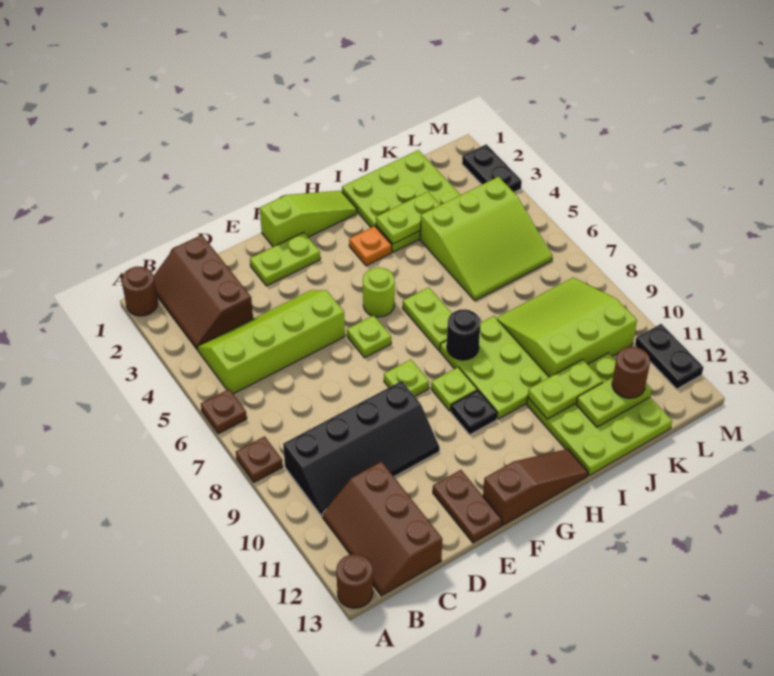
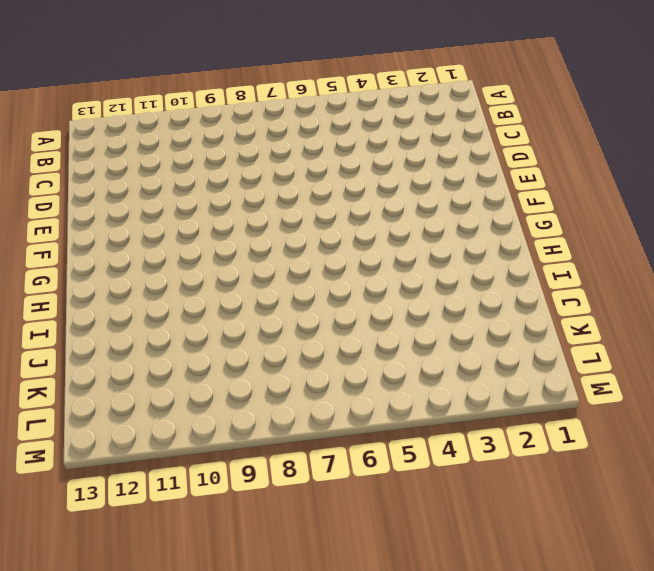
none -> brown round brick A1 level 1
none -> brown plate A6 level 1
none -> brown plate A8 level 1
none -> brown round brick A13 level 1

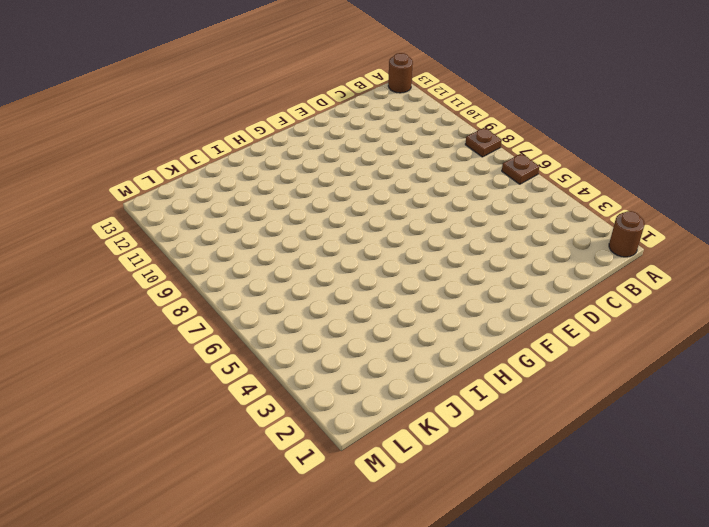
none -> brown slope B1:C3 level 1 top C
none -> lime slope B4:E5 level 1 top 5
none -> black slope B9:E10 level 1 top 9
none -> brown slope B11:C13 level 1 top C

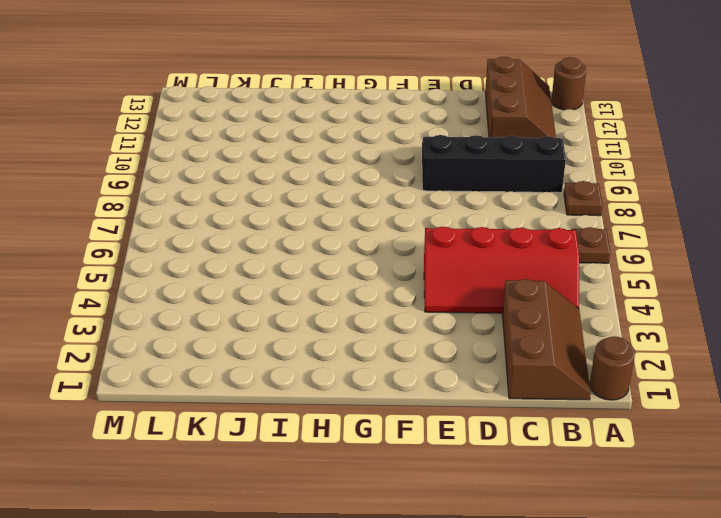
red slope B4:E5 level 1 top 5 -> lime slope B4:E5 level 1 top 5
none -> lime plate E2:F2 level 1
none -> brown plate E12:E13 level 1
none -> lime slope F1:H1 level 1 top F
none -> lime plate F6 level 1

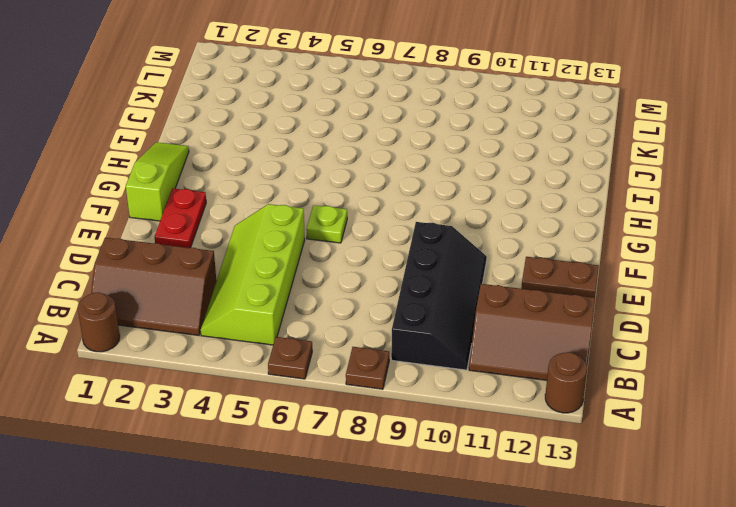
red plate E2:F2 level 1 -> lime plate E2:F2 level 1
none -> lime plate F8 level 1
none -> brown slope F13:H13 level 1 top F
none -> lime round brick G5 level 1
none -> lime plate G9 level 1

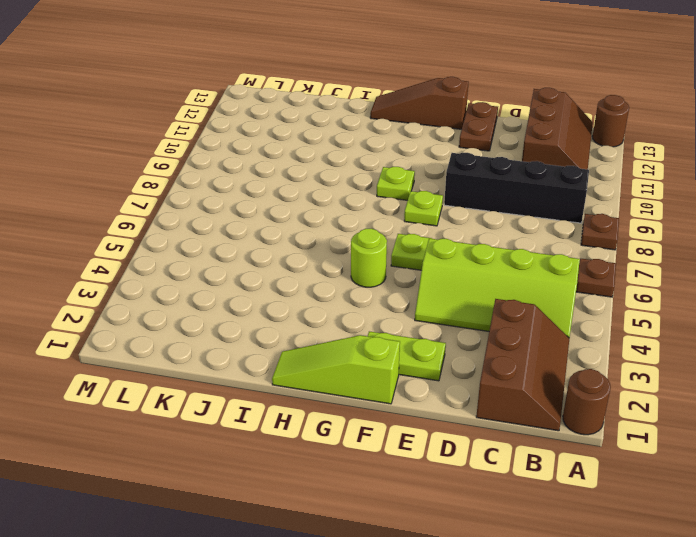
none -> black plate G10 level 1
none -> orange plate H3 level 1
none -> lime plate H6:H7 level 1
none -> lime plate H8:I10 level 1

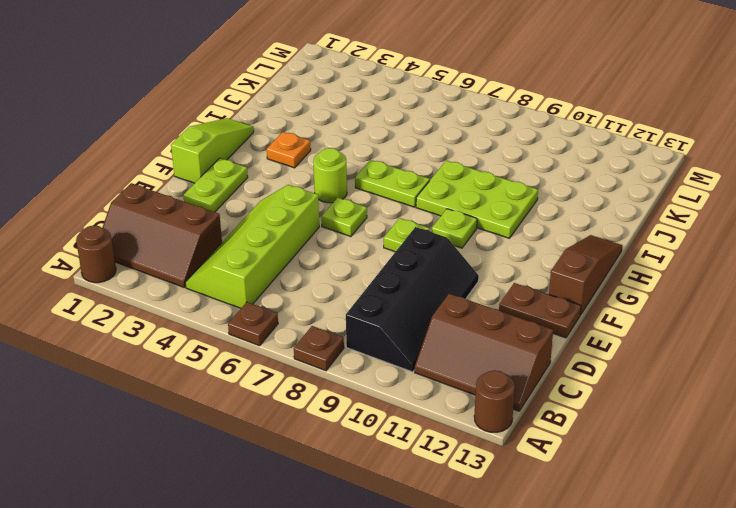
none -> black plate G10 level 1
none -> lime plate I1:K3 level 1
none -> lime plate I11:K13 level 1
none -> lime slope J4:L6 level 1 top 4

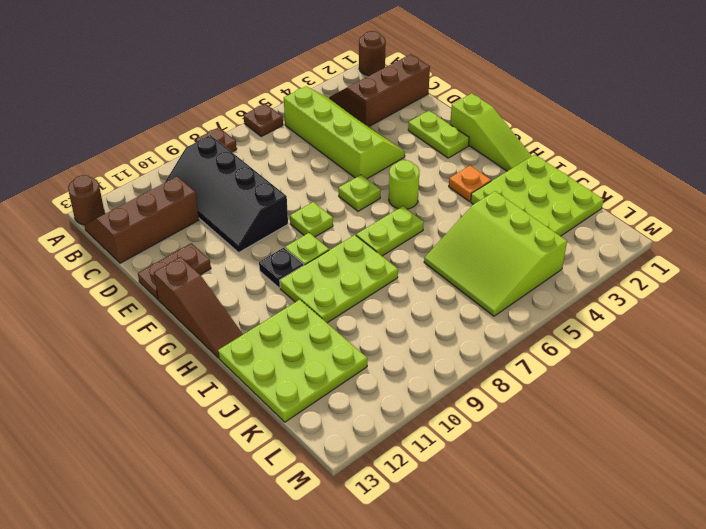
none -> lime slope J8:L10 level 1 top 10
none -> black plate M2:M3 level 1
none -> black plate M11:M12 level 1
none -> black round brick H8 level 2

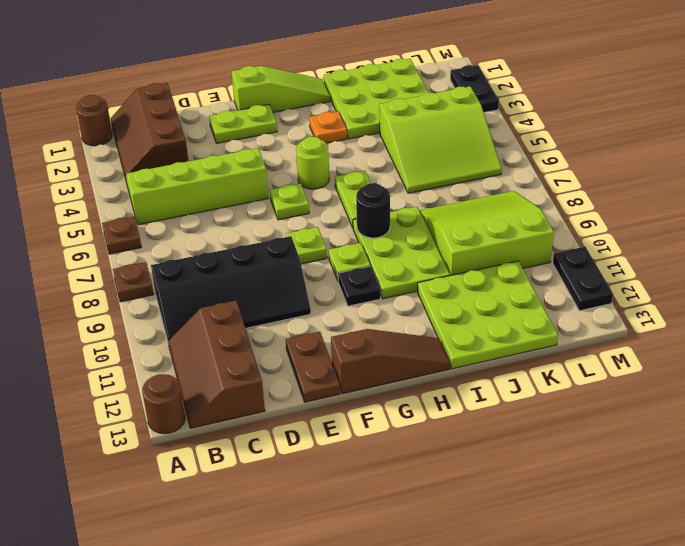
none -> lime plate I3:J3 level 2
none -> lime plate I11:J11 level 2
none -> lime plate J12:K12 level 2
none -> brown round brick K12 level 3

